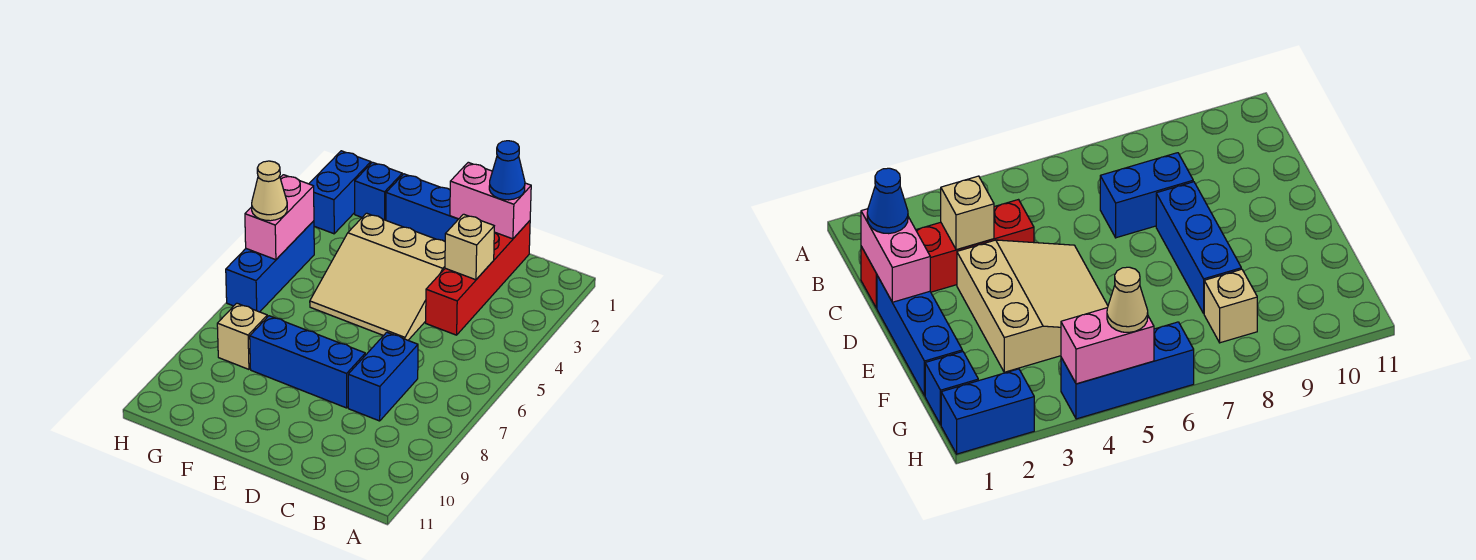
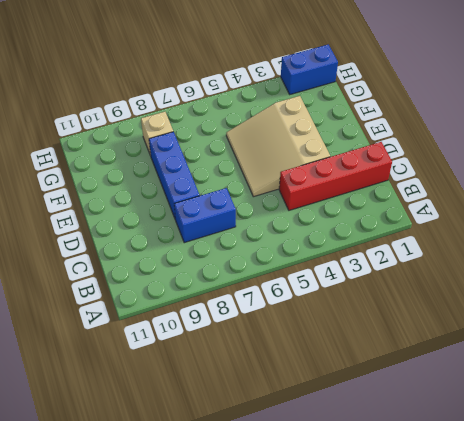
none -> blue brick D1:F1 level 1
none -> blue brick G1 level 1
none -> blue brick H4:H6 level 1

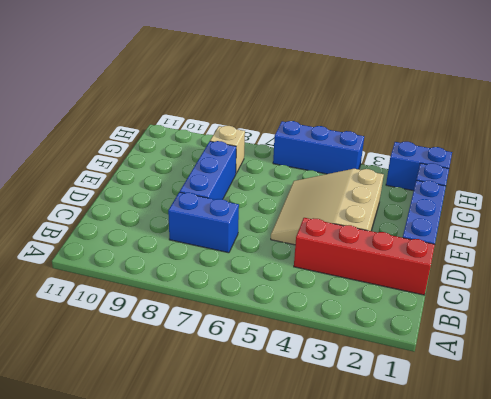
none -> pink brick C1:D1 level 2
none -> tan brick C3 level 2
none -> pink brick H4:H5 level 2

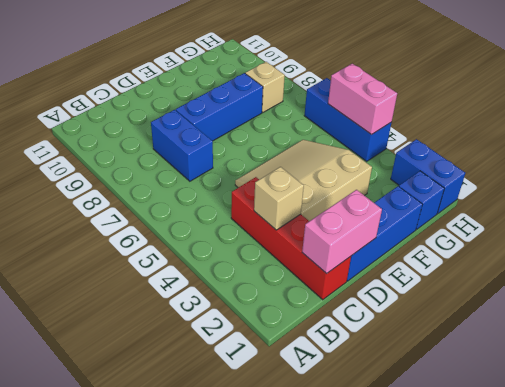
none -> blue cone C1 level 3
none -> tan cone H5 level 3

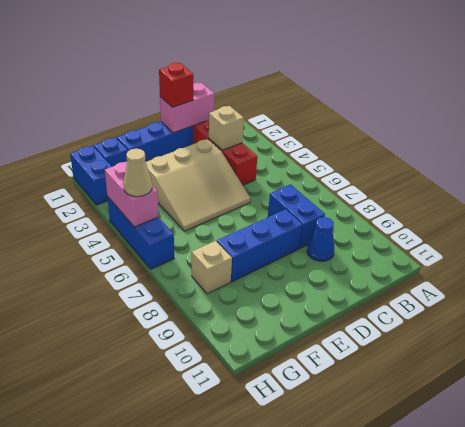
blue cone C9 level 1 -> blue cone C1 level 3
red brick D1 level 3 -> none

